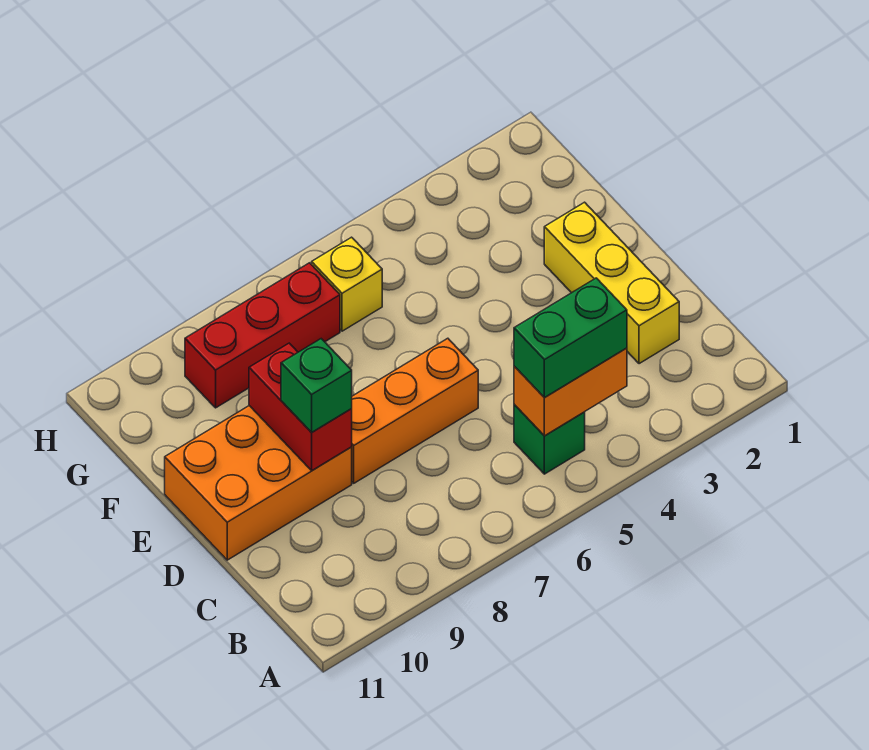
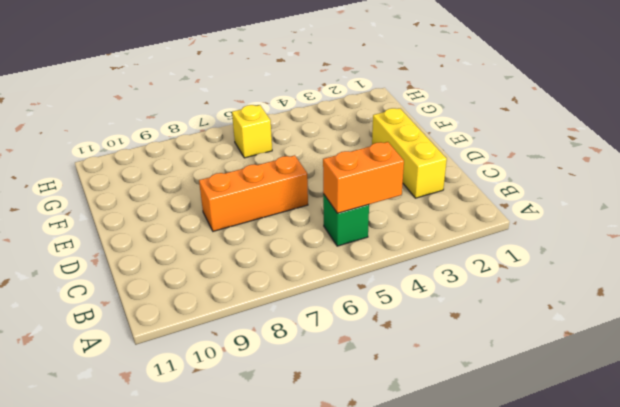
none -> orange brick D9:E11 level 1
none -> red brick G7:G9 level 1

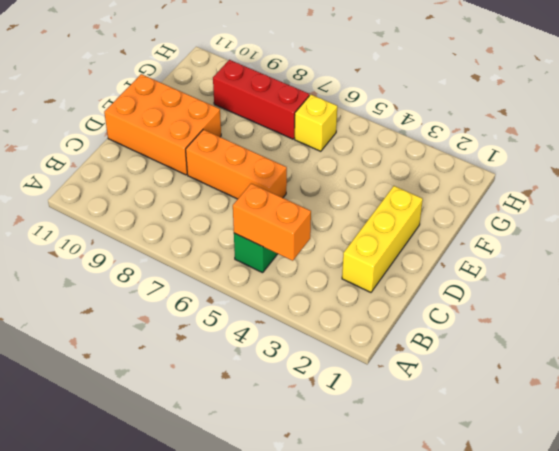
none -> red brick D9:E9 level 2
none -> green brick B4:B5 level 3

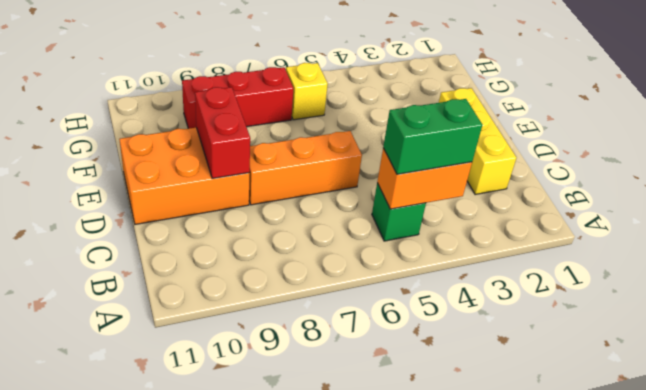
none -> green brick D9 level 3

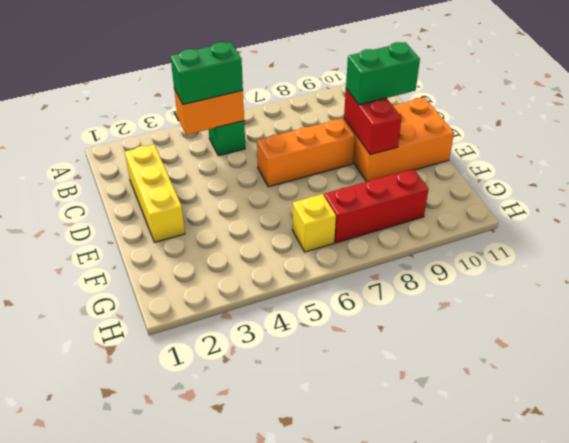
green brick D9:D10 level 3 -> green brick D9 level 3

